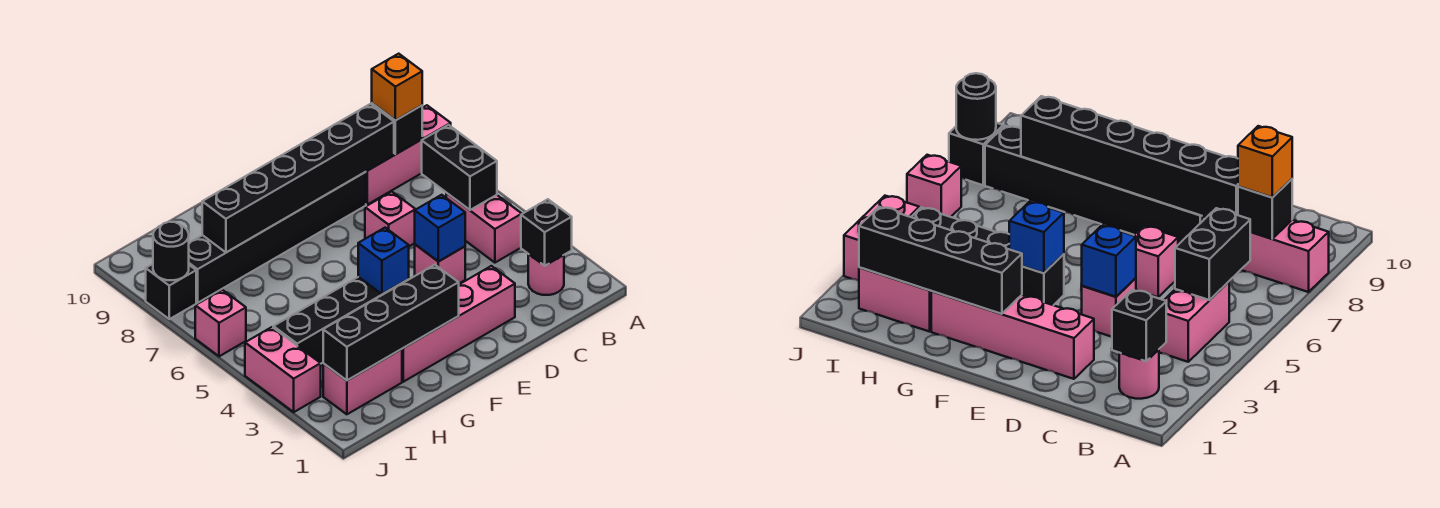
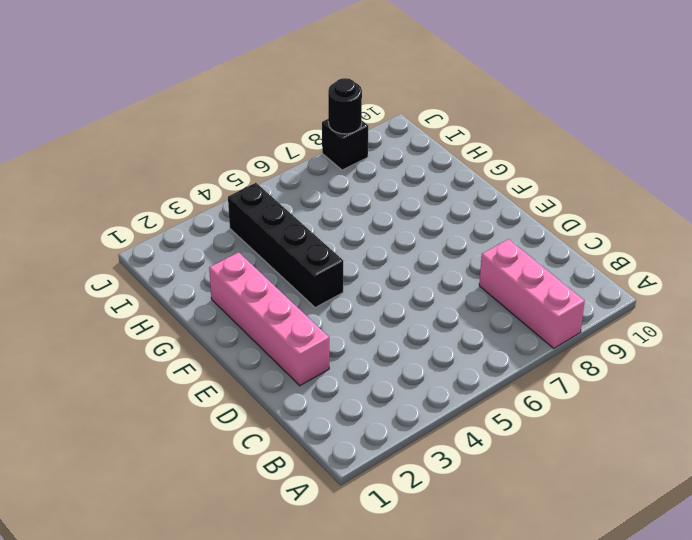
none -> pink round brick B2 level 1
none -> pink brick B4:B5 level 1
none -> pink brick D4 level 1

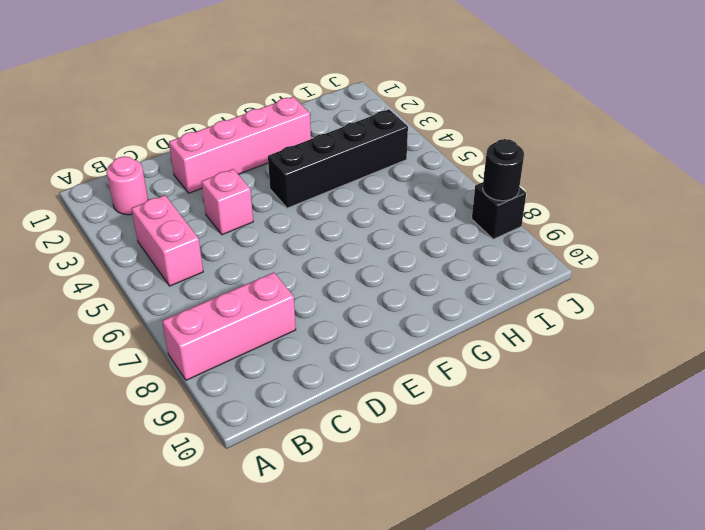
none -> pink brick D6 level 1
none -> black brick D8:I8 level 1
none -> pink brick H2:I2 level 1

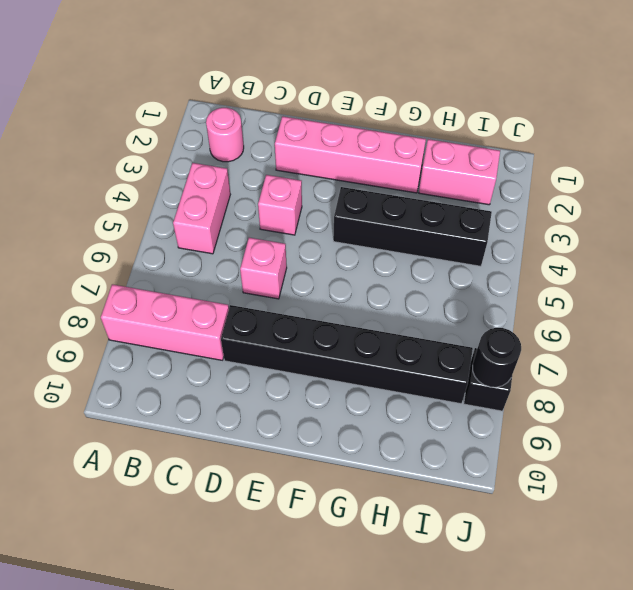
none -> pink brick J3:J4 level 1
none -> pink brick J6 level 1
none -> black brick B2 level 2

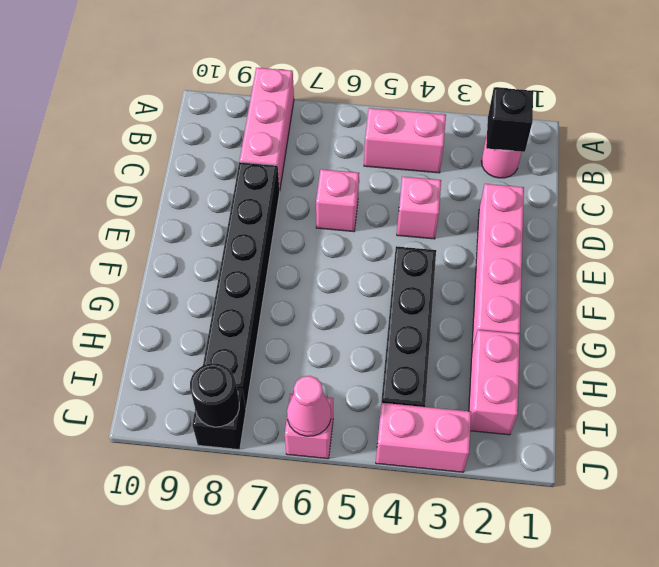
pink cone J6 level 2 -> none
none -> black brick B5:B6 level 2
none -> black brick B8 level 2
none -> black brick C8:H8 level 2

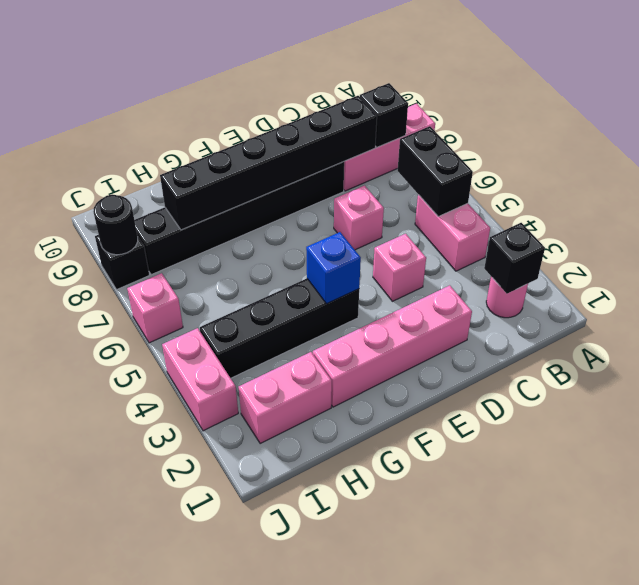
none -> blue brick D4 level 2
none -> black brick F2:I2 level 2
none -> orange brick B8 level 3

